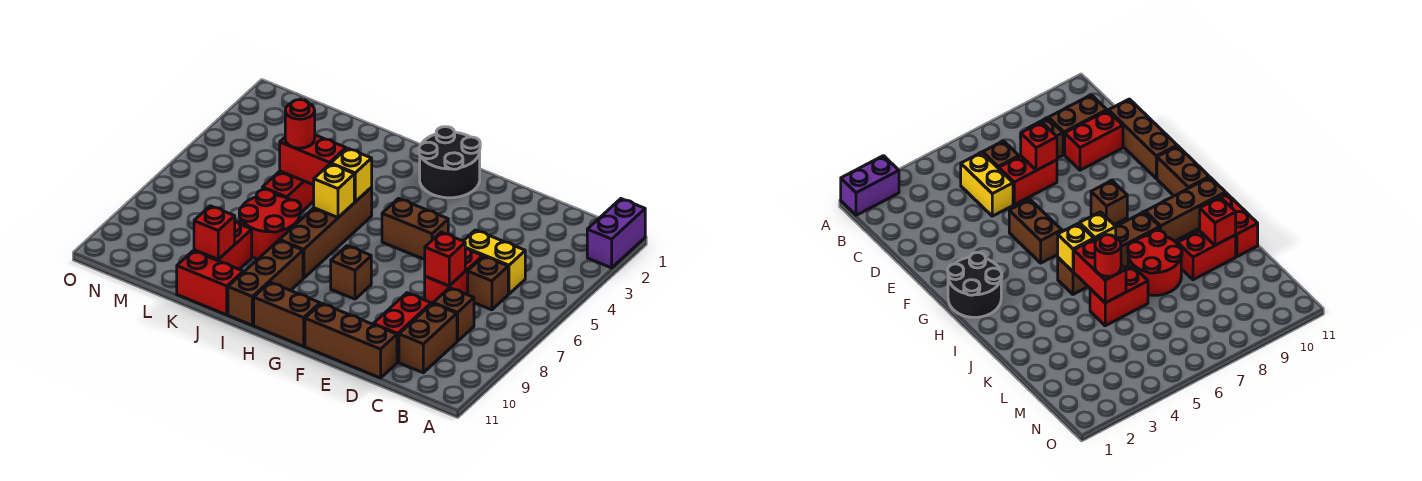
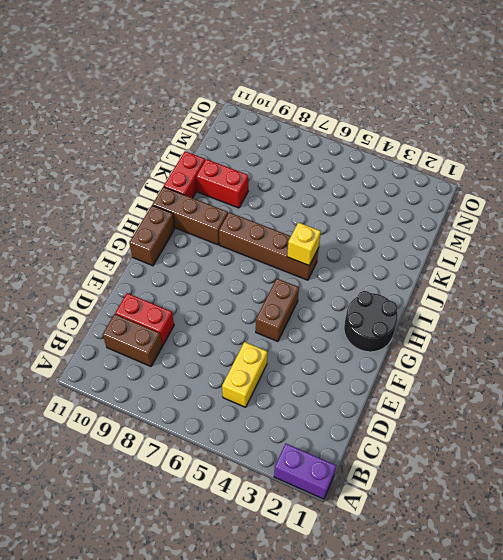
none -> brown brick C6 level 1
none -> brown brick C8 level 1
none -> red brick D6:D7 level 1

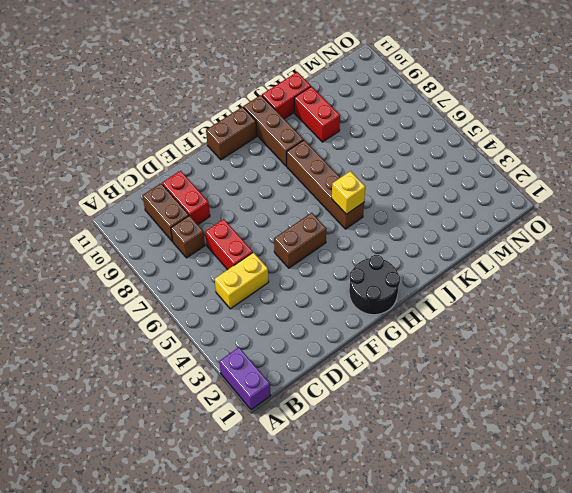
none -> brown brick C6 level 1
none -> brown brick D11:F11 level 1
none -> brown brick G8 level 1

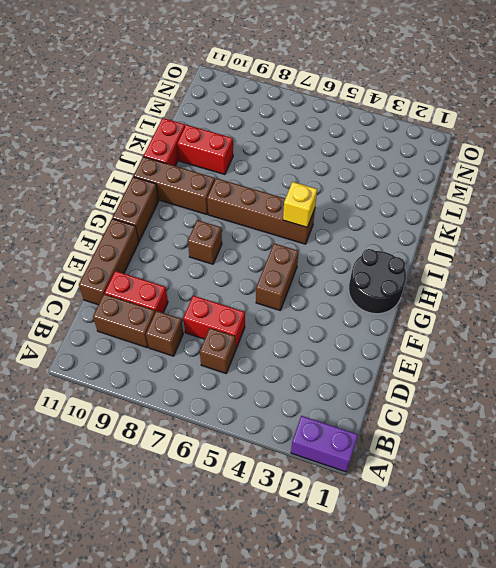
none -> yellow brick C5:D5 level 1
none -> red round brick J7:K8 level 1
none -> red brick K5:K6 level 1

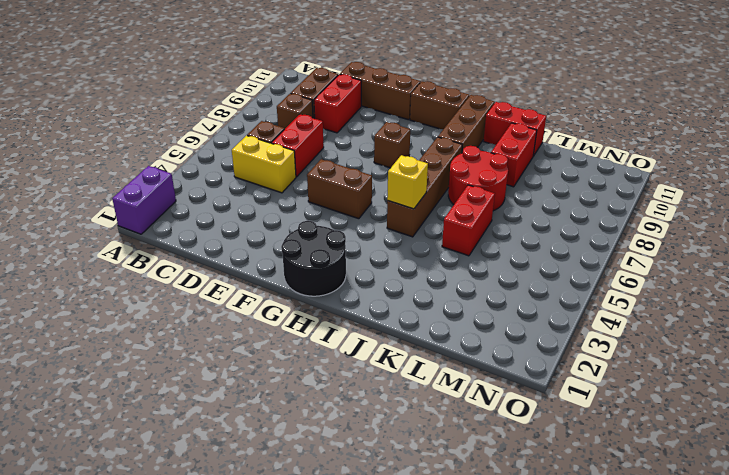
none -> red brick D7 level 2
none -> yellow brick I6 level 2
none -> red brick J5:K5 level 2

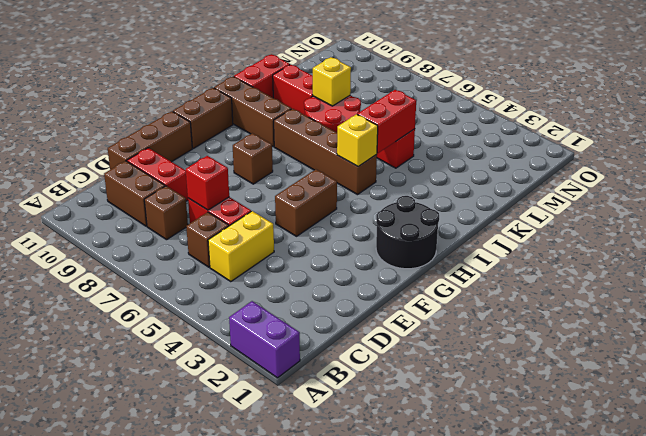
yellow brick K8 level 2 -> yellow brick I6 level 2
none -> red brick K10 level 2
none -> red round brick K5 level 3

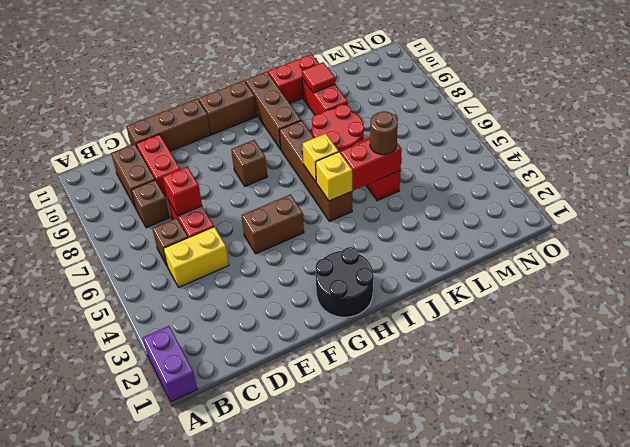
brown round brick K5 level 3 -> red round brick K5 level 3
red tile K10 level 2 -> red brick K10 level 2

